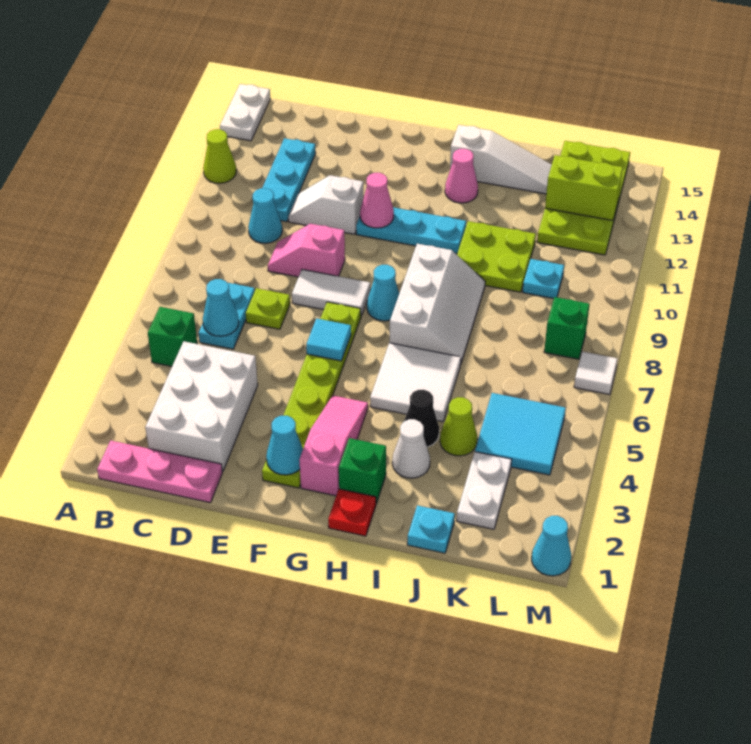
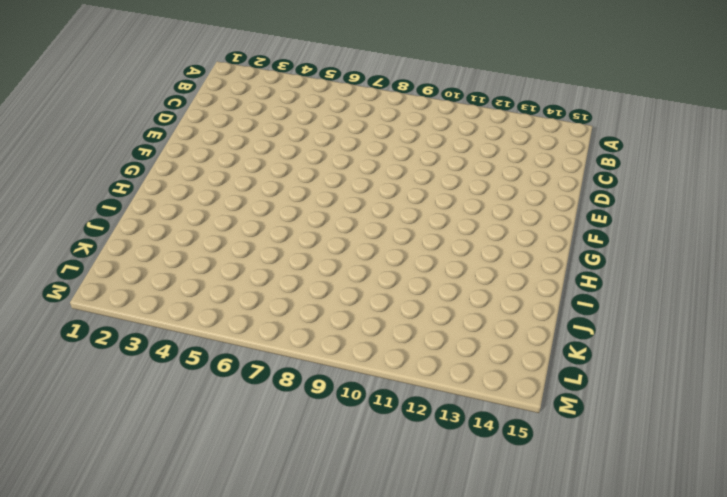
none -> lime cone A12 level 1
none -> white plate A14:A15 level 1
none -> pink plate B1:D1 level 1
none -> green brick B5 level 1

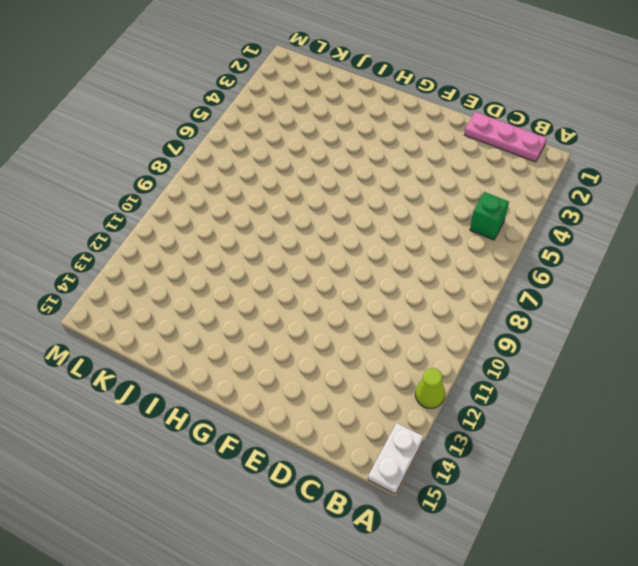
none -> white brick C2:D4 level 1
none -> cyan plate C6:C7 level 1
none -> cyan cone C10 level 1
none -> cyan plate C11:C13 level 1

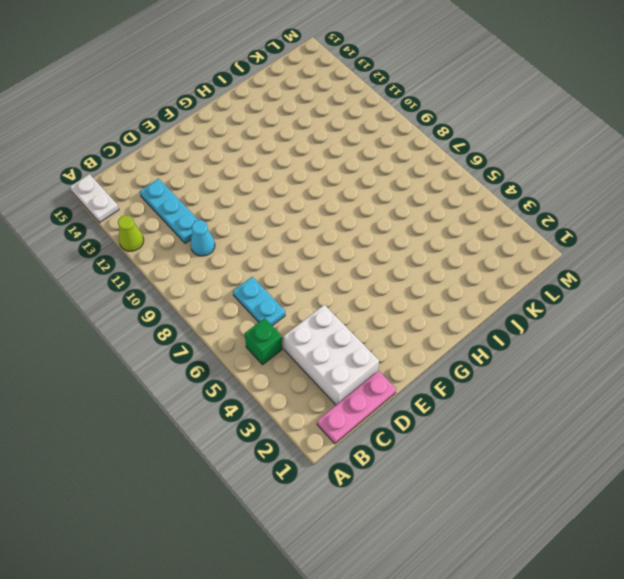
none -> lime plate D7 level 1
none -> pink slope D9:E9 level 1 top E
none -> white slope D11:E11 level 1 top E
none -> white tile E8:F8 level 1

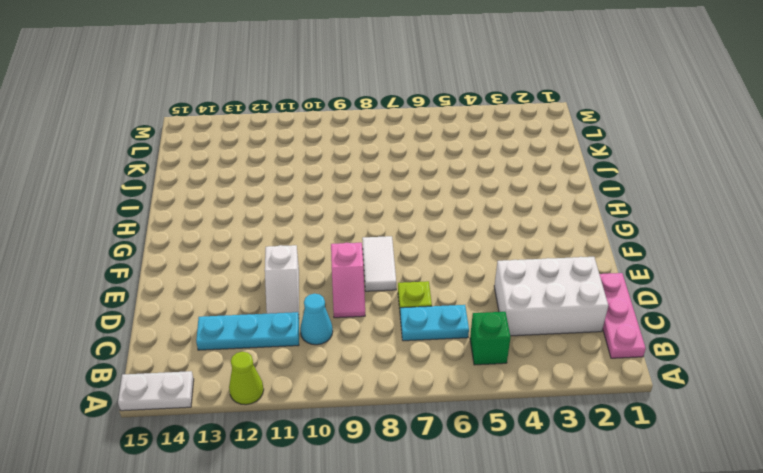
none -> lime plate F2:F7 level 1
none -> cyan plate F11:H11 level 1
none -> pink slope G2:G4 level 1 top 2
none -> cyan cone G8 level 1

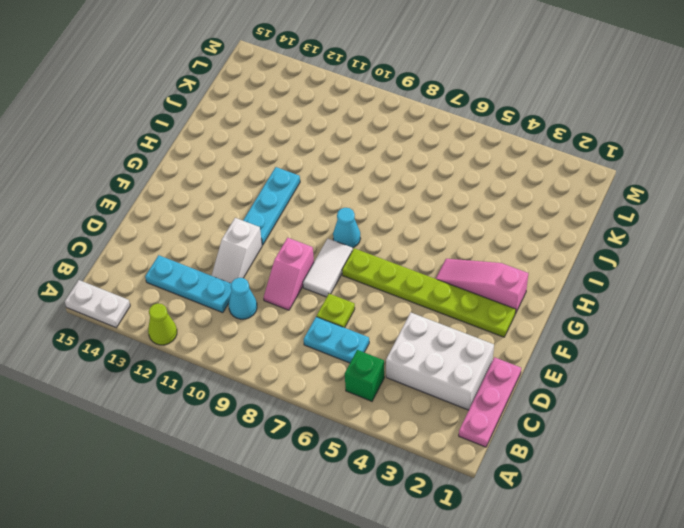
none -> red plate H1 level 1
none -> green brick H2 level 1
none -> white tile H5:I6 level 1
none -> white slope H7:I9 level 1 top H

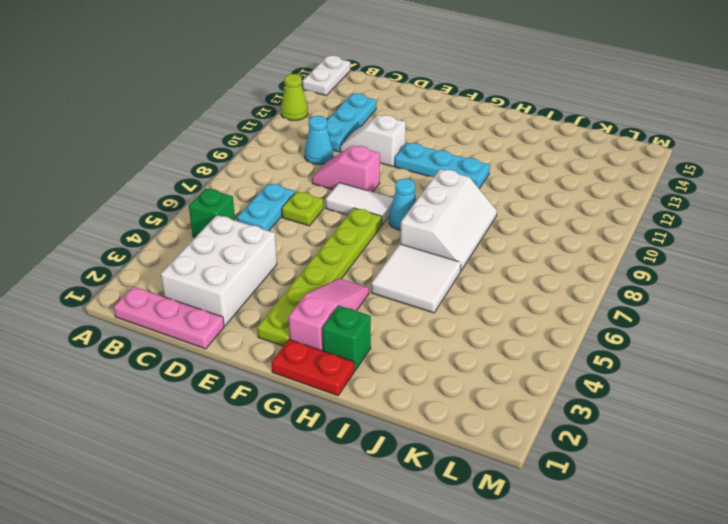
red plate G1:H1 level 1 -> red plate H1 level 1
none -> pink cone H13 level 1
none -> white slope H14:J14 level 1 top H
none -> white cone I3 level 1
none -> black cone I4 level 1

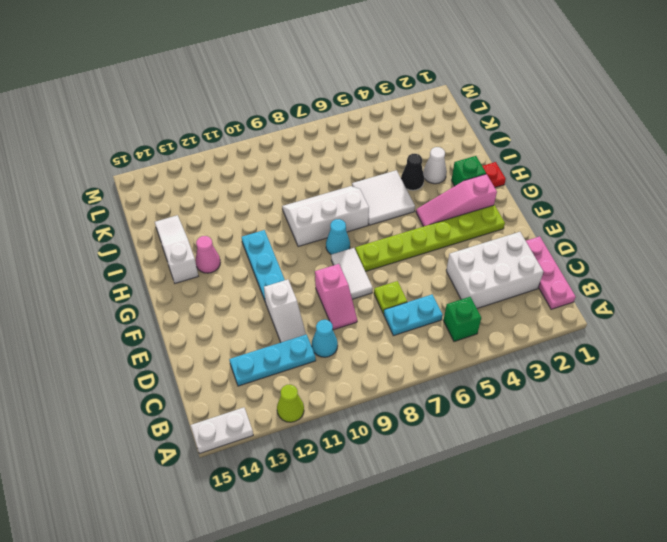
none -> lime plate I10:J11 level 1
none -> cyan plate J1 level 1
none -> lime cone J4 level 1
none -> white plate K2:K3 level 1

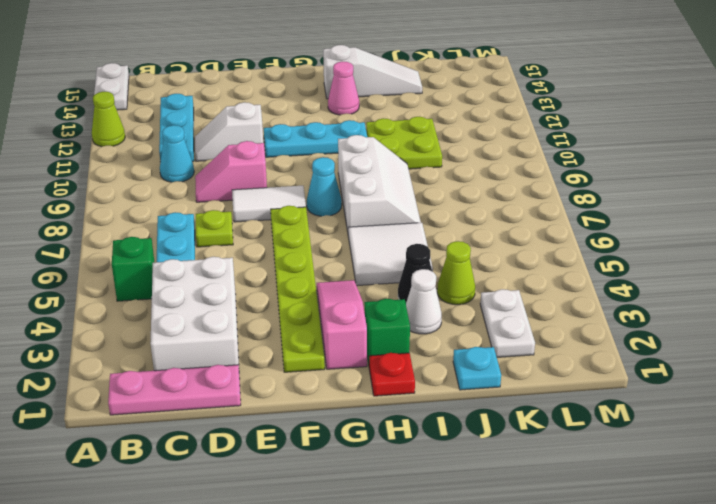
none -> cyan tile K4:L5 level 1
none -> cyan plate K10 level 1
none -> lime plate K12:L15 level 1
none -> green brick L8 level 1

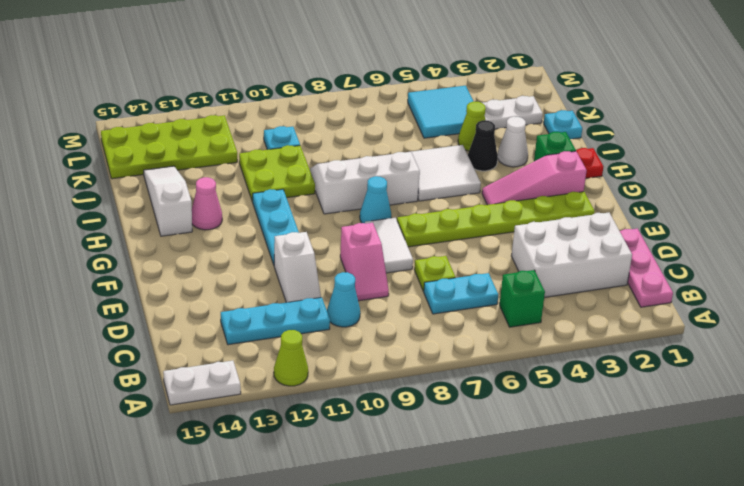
none -> green brick L8 level 1
none -> cyan cone M1 level 1
none -> white tile M7 level 1
none -> cyan cone C6 level 2

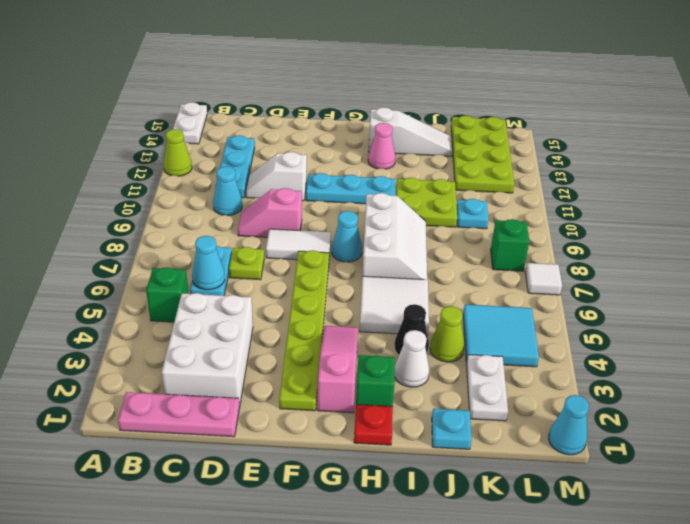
none -> cyan cone F2 level 2
none -> cyan tile F6 level 2
none -> pink cone F11 level 2
none -> lime brick K13:L13 level 2

